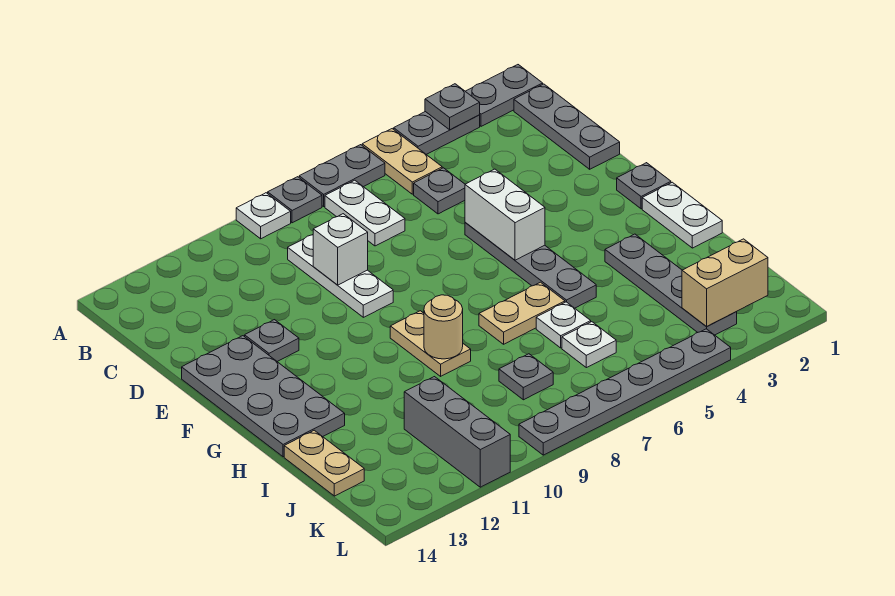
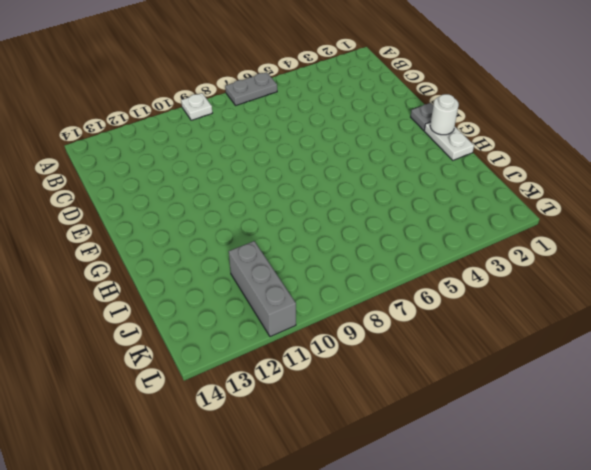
white round brick G1 level 2 -> none
none -> grey plate A1:A2 level 1
none -> grey plate A3:A4 level 1
none -> tan plate A5:B5 level 1

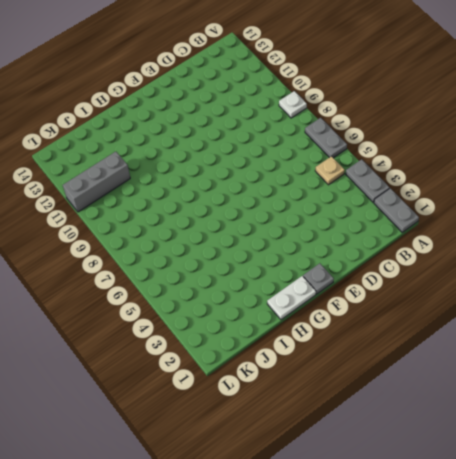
tan plate B5 level 1 -> tan plate A5:B5 level 1
none -> grey plate A8 level 1
none -> grey plate B1:D1 level 1
none -> white plate B7:C7 level 1

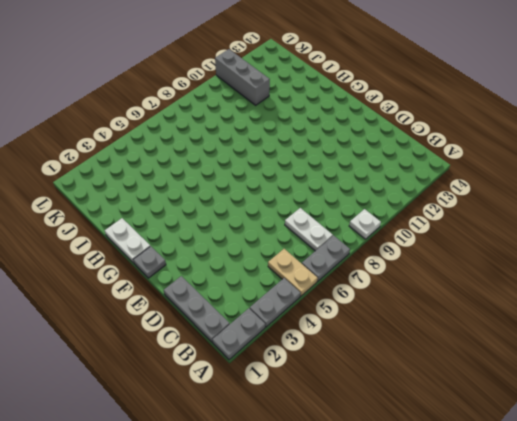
none -> grey plate A8 level 1
none -> grey plate C5 level 1
none -> white plate C9:E9 level 1

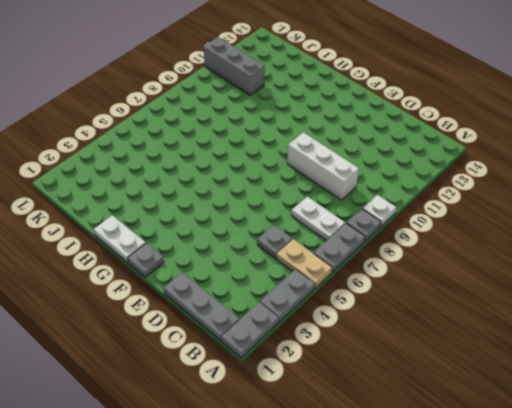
white brick C9:E9 level 1 -> white plate C9:E9 level 1
none -> grey plate E5:H5 level 1
none -> grey plate E12 level 1
none -> grey plate E13:H14 level 1

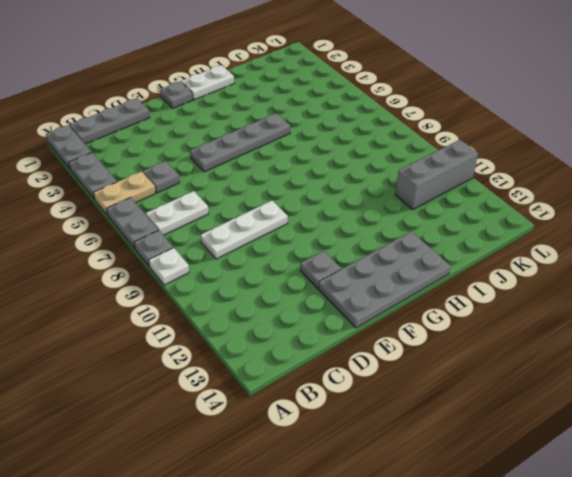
none -> tan plate G9:H9 level 1
none -> grey plate H3:K3 level 1
none -> tan plate H6:H7 level 1

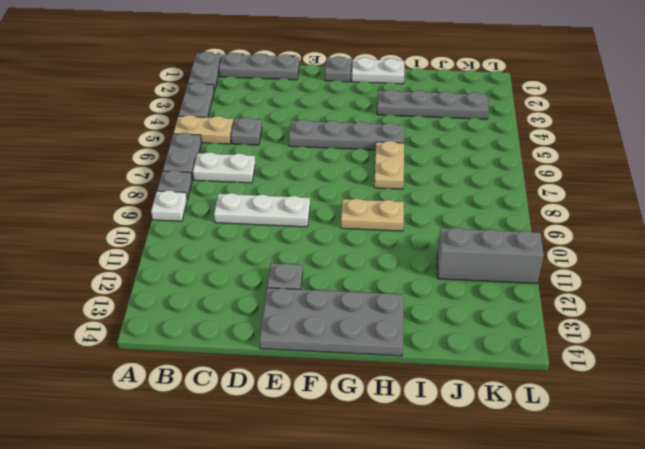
none -> white plate I6 level 1
none -> tan plate I14:J14 level 1
none -> white plate J6 level 1

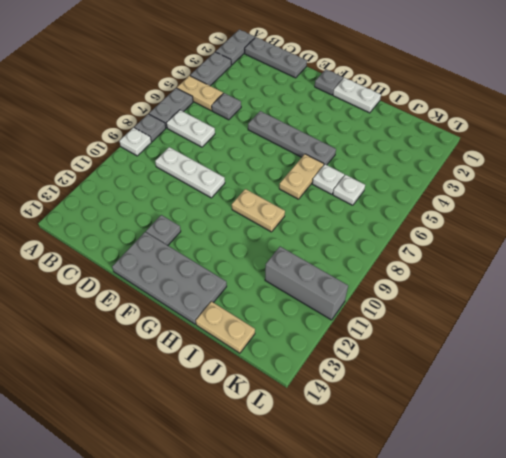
none -> grey plate H3:K3 level 1
none -> grey plate J8 level 1
none -> grey plate L4:L9 level 1

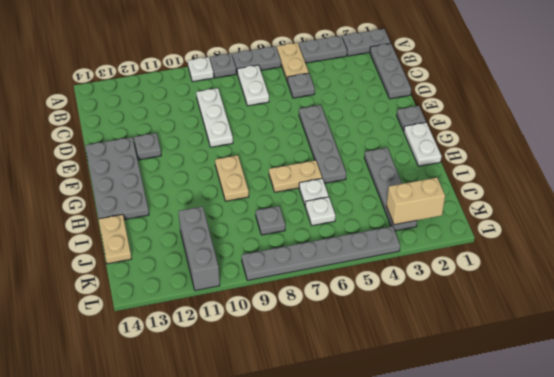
none -> grey plate A3 level 2
none -> white brick D9 level 2
none -> white brick E5:F5 level 2

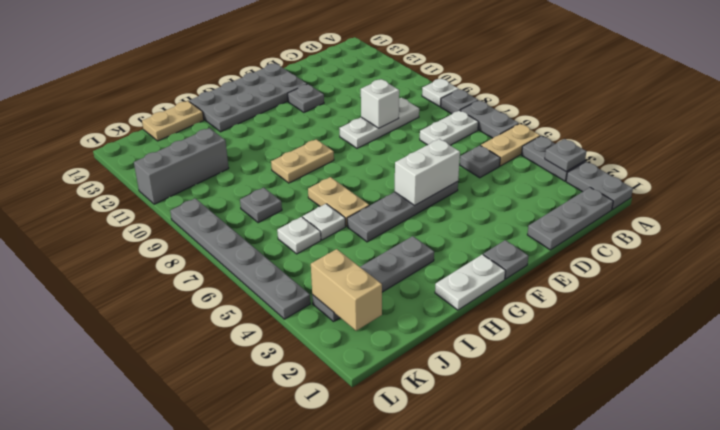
none -> tan round brick H9 level 2

